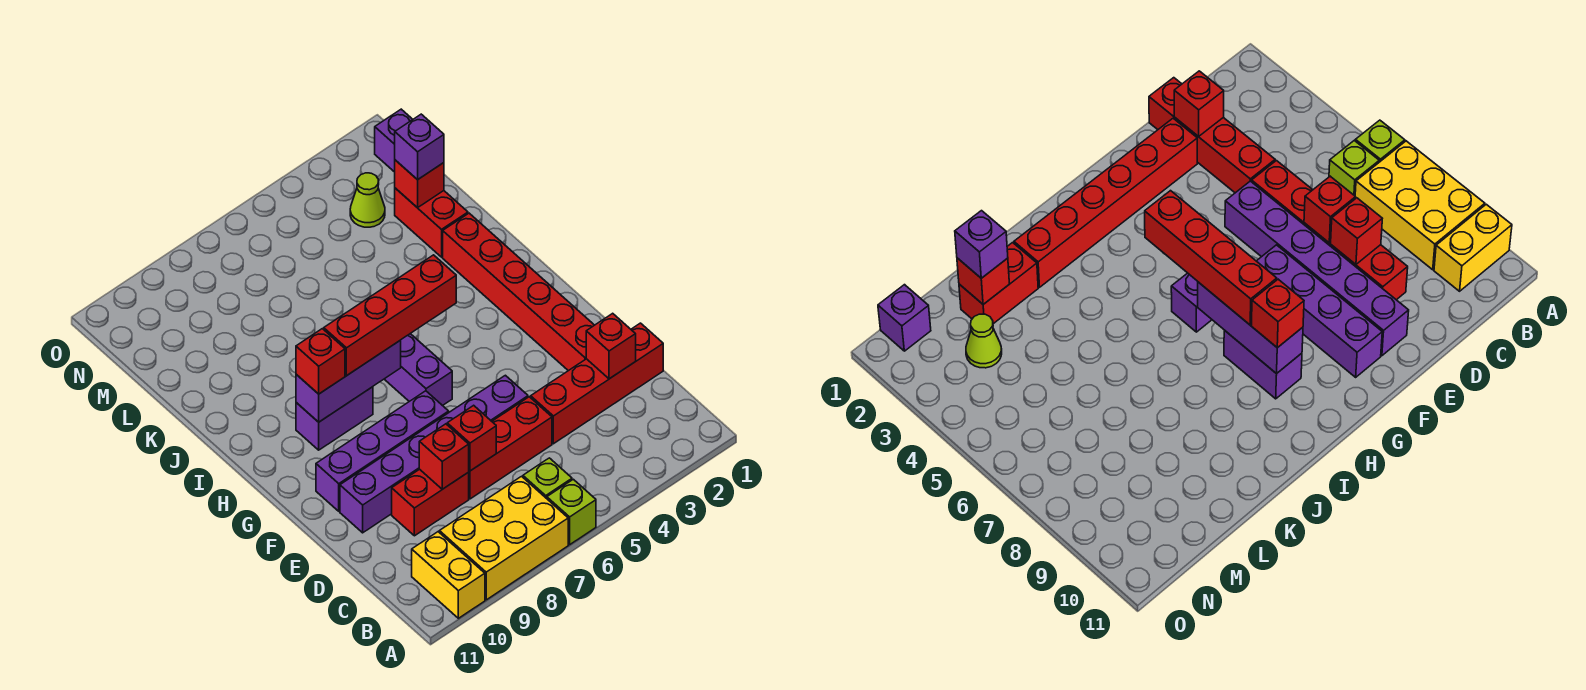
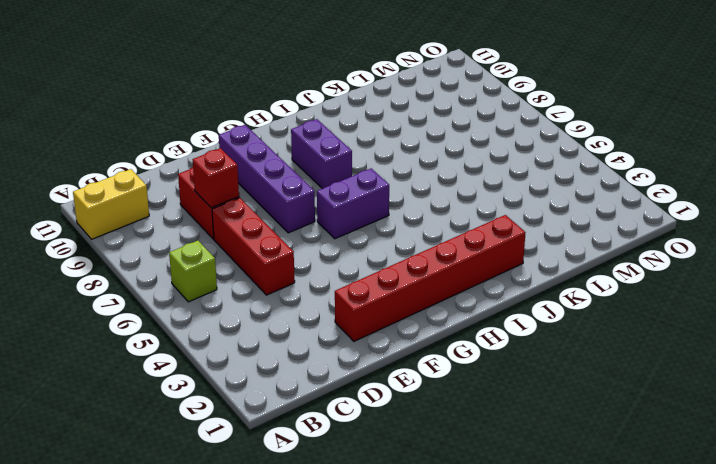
none -> lime brick A6 level 1
none -> yellow brick A7:B9 level 1
none -> red brick D1:D4 level 1

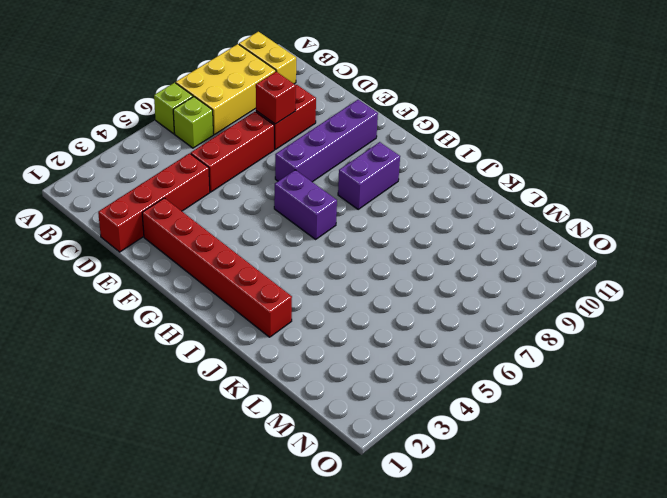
none -> purple brick E5:E10 level 1
none -> red brick K2:L2 level 1
none -> lime cone M3 level 1

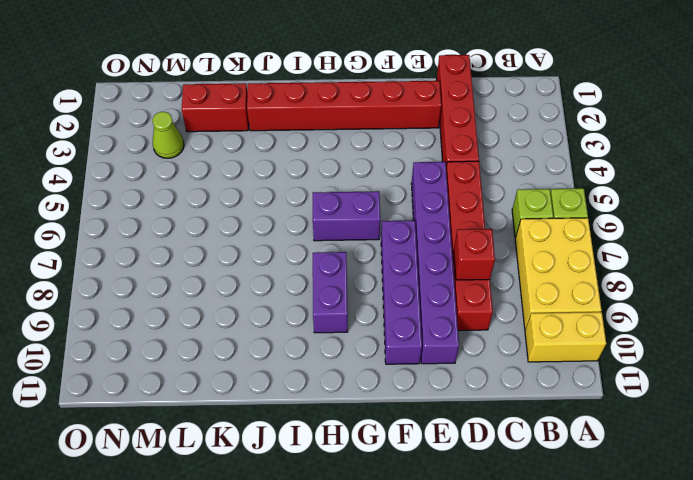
none -> purple brick N1 level 1
none -> red brick D2 level 2
none -> red brick D7 level 2

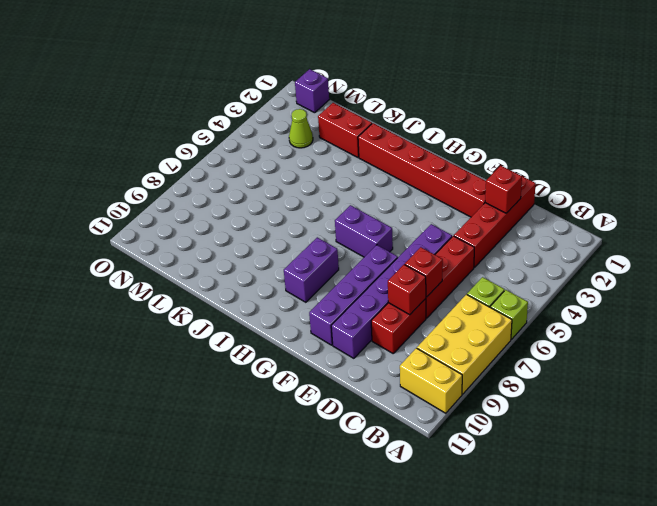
none -> purple brick H7:H9 level 2
none -> red brick L2 level 2
none -> red brick H5:H8 level 3

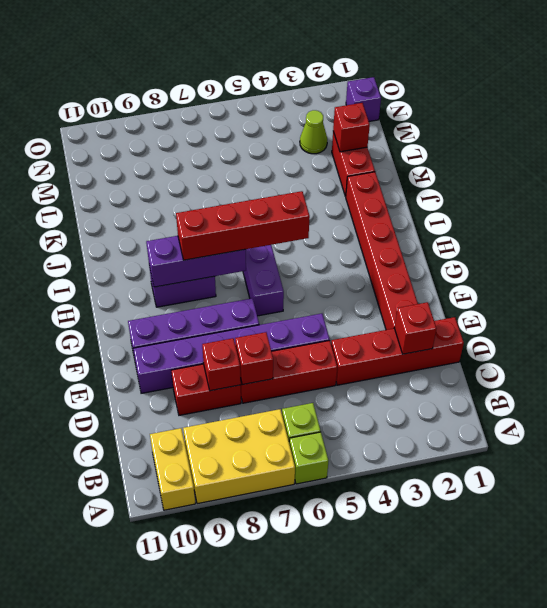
none -> red brick H9 level 3
none -> purple brick L2 level 3

